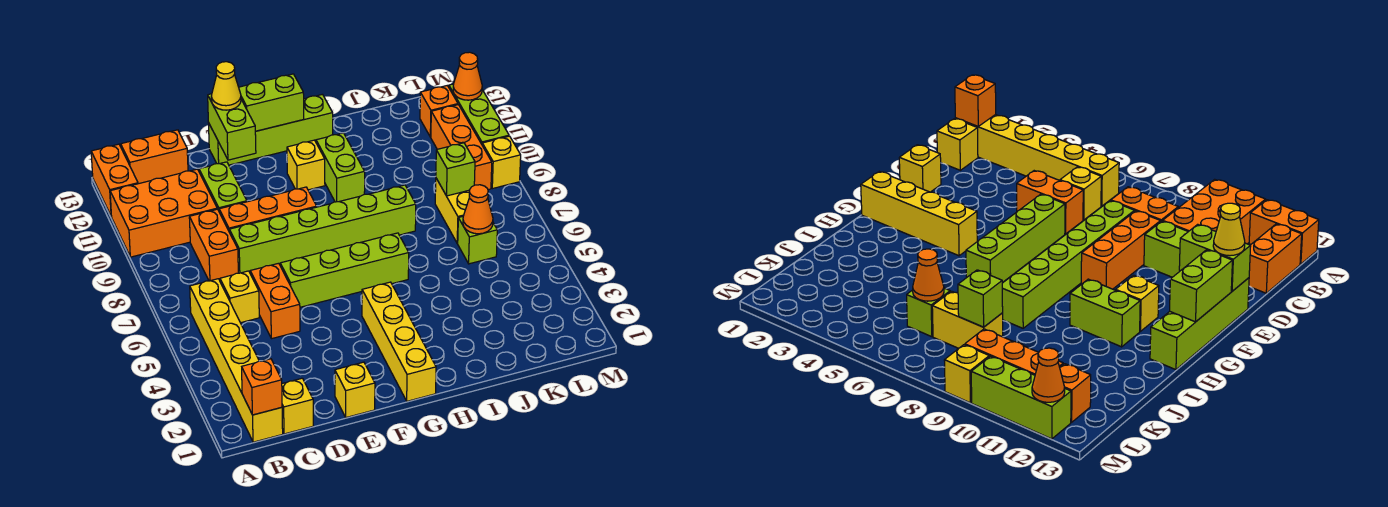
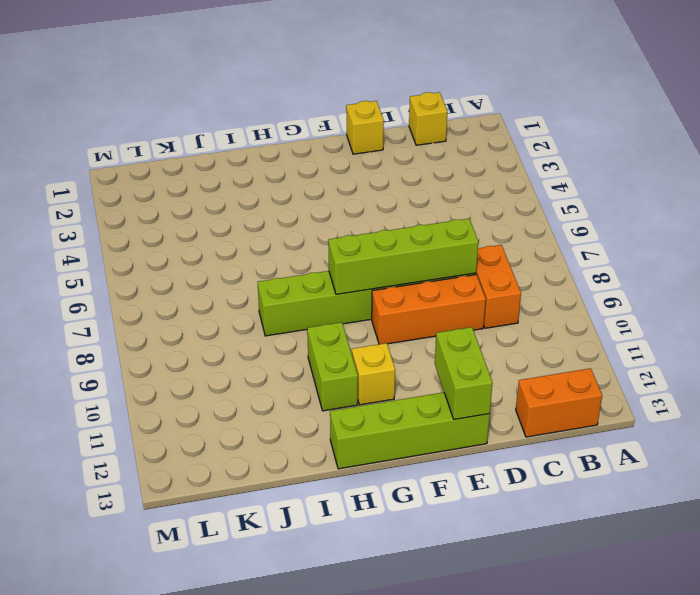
lime brick D8:G8 level 2 -> lime brick E6:H6 level 1
none -> orange brick A10:C11 level 1
none -> orange brick A12:A13 level 1
none -> yellow brick B1:B6 level 1
none -> yellow brick C6 level 1

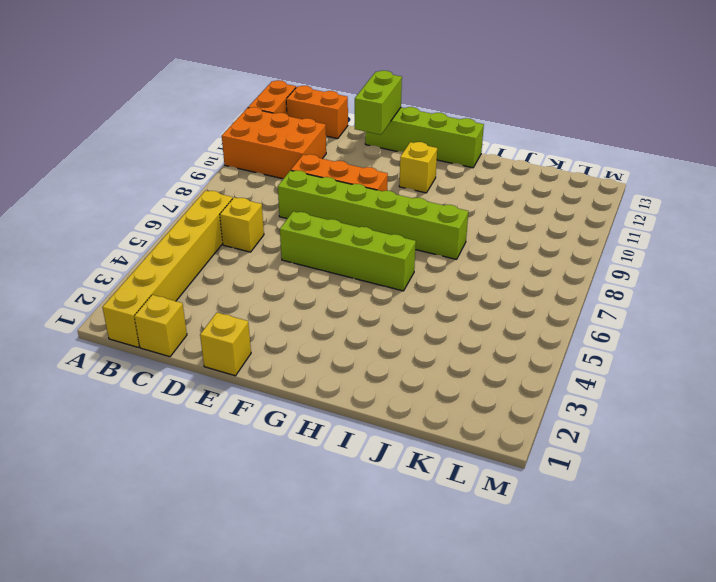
none -> orange brick C8:C9 level 1
none -> orange brick D5:D6 level 1
none -> lime brick D10:D11 level 1
none -> yellow brick G1:G4 level 1

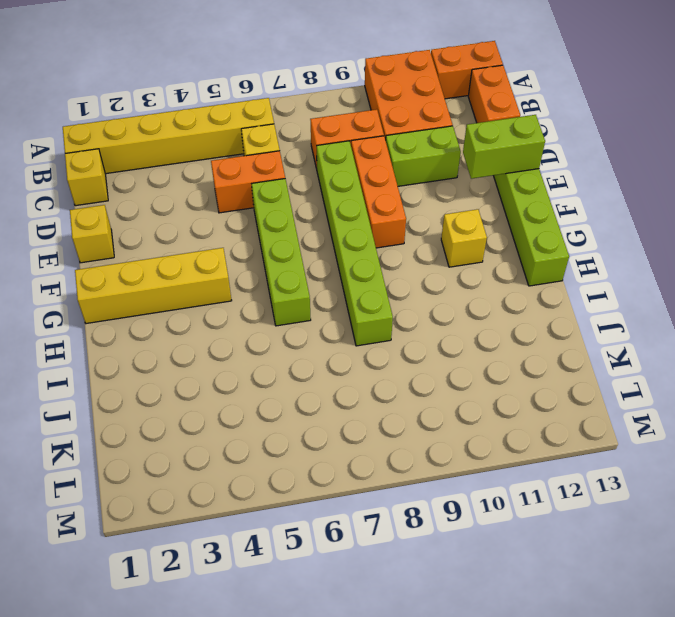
none -> lime brick H10:H11 level 1
none -> lime brick K6 level 1
none -> yellow brick K7:K8 level 1
none -> orange brick L9:L11 level 1

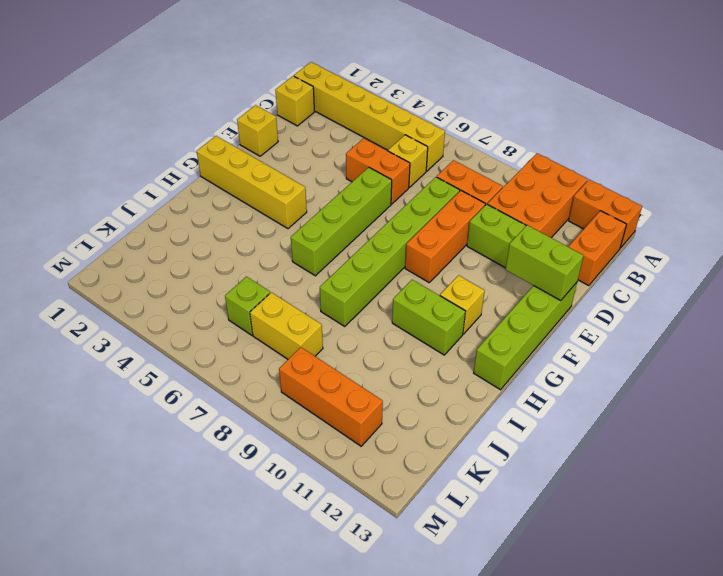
none -> orange brick L12 level 1
none -> yellow brick M9 level 1
none -> lime brick M10:M12 level 1
none -> orange brick B1 level 2

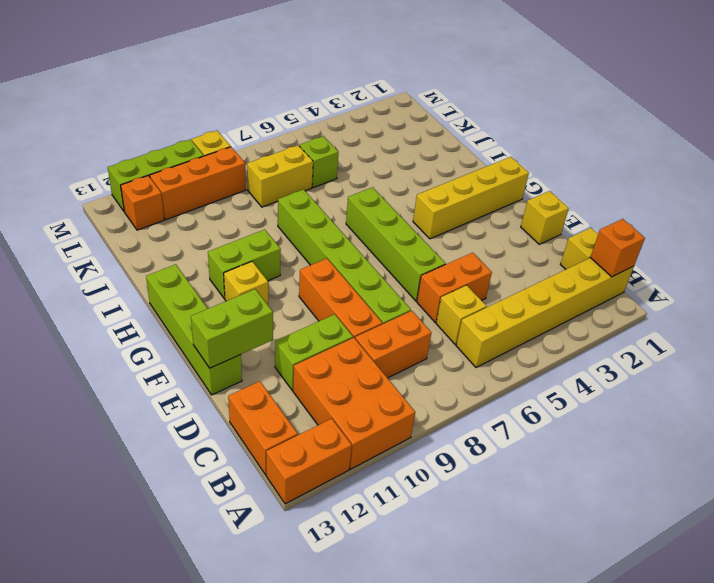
none -> lime brick F13:G13 level 2
none -> orange cone K6 level 2
none -> lime brick K8 level 2
none -> orange cone M12 level 2

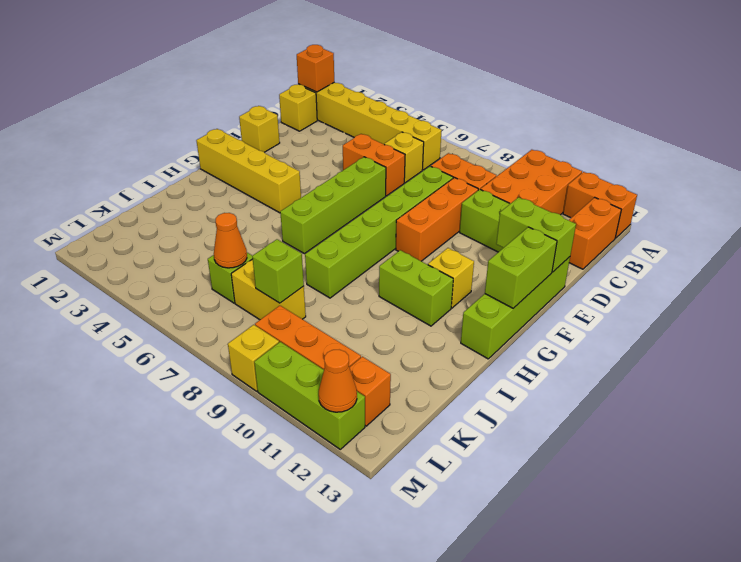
none -> yellow cone E13 level 3

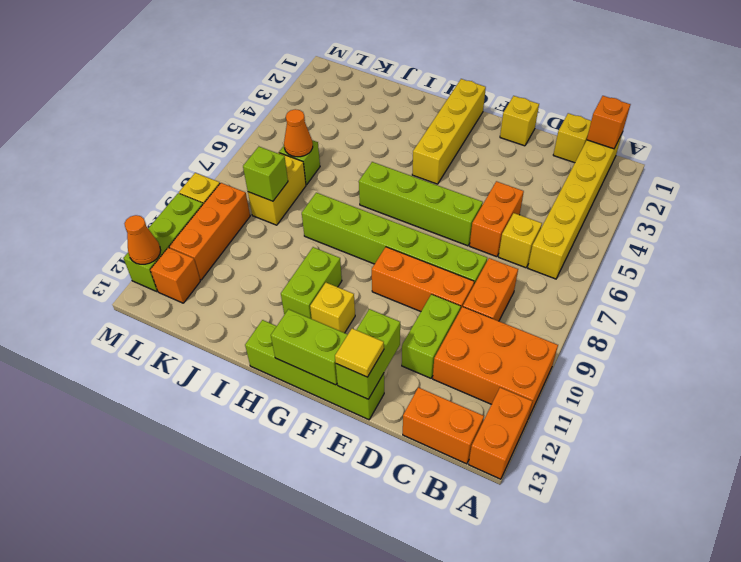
yellow tile E13 level 3 -> yellow cone E13 level 3

